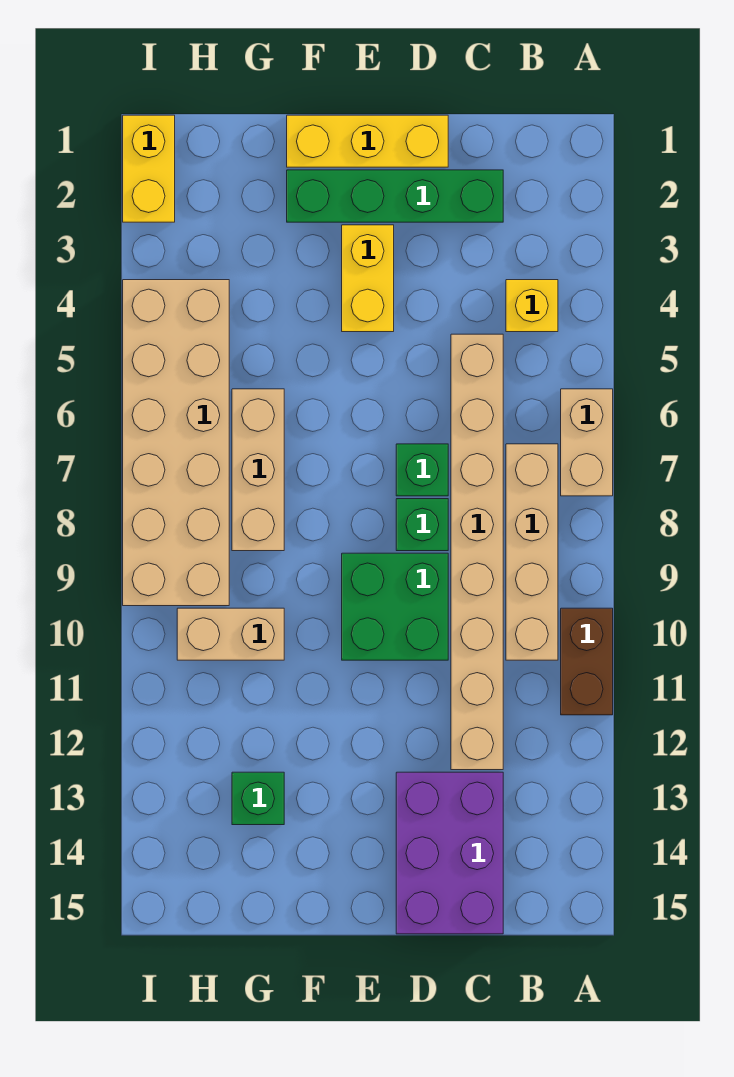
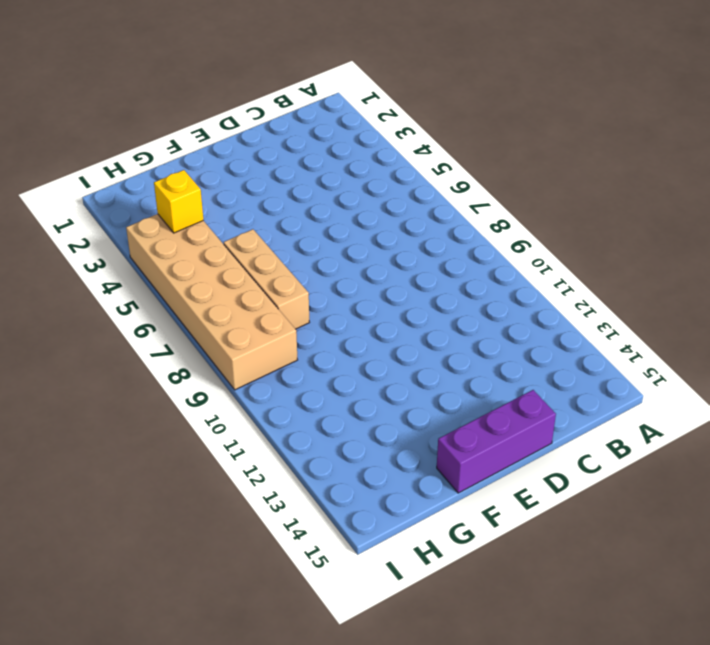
purple brick D15:F15 level 1 -> purple brick C13:D15 level 1
yellow brick H4 level 2 -> yellow brick B4 level 1
none -> tan brick A6:A7 level 1
none -> brown brick A10:A11 level 1
none -> tan brick B7:B10 level 1

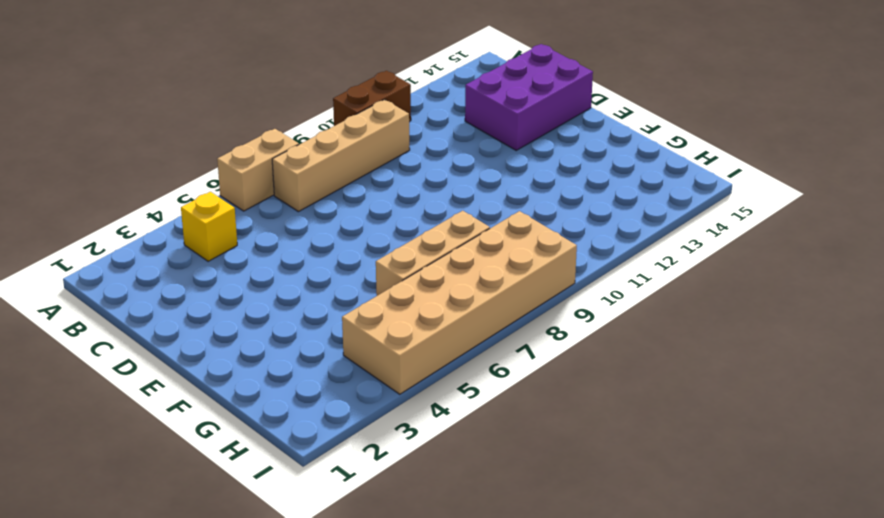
none -> green brick C2:F2 level 1
none -> tan brick C5:C12 level 1
none -> yellow brick D1:F1 level 1

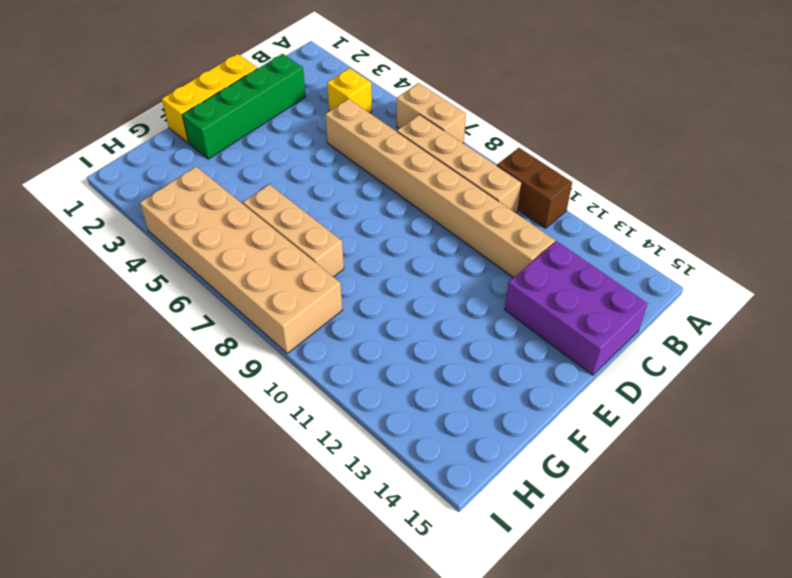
none -> green brick D7 level 1
none -> green brick D8 level 1
none -> green brick D9:E10 level 1

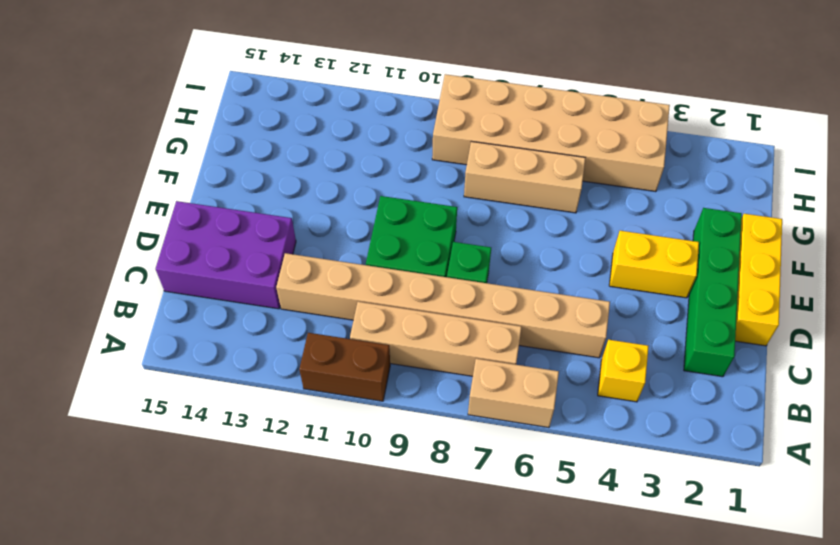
none -> green brick D7 level 1
none -> tan brick G10:H10 level 1
none -> green brick G13 level 1

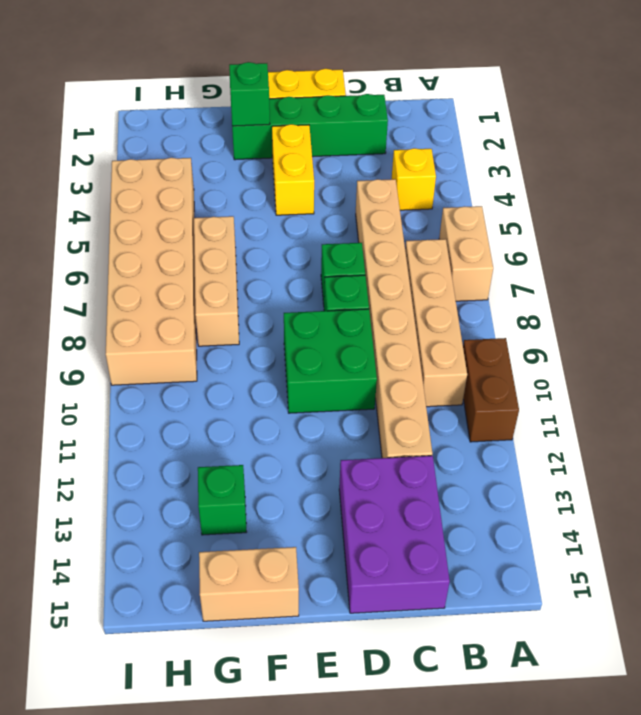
green brick F2 level 2 -> none
tan brick F15:G15 level 1 -> tan brick G10:H10 level 1
none -> yellow brick I1:I2 level 1

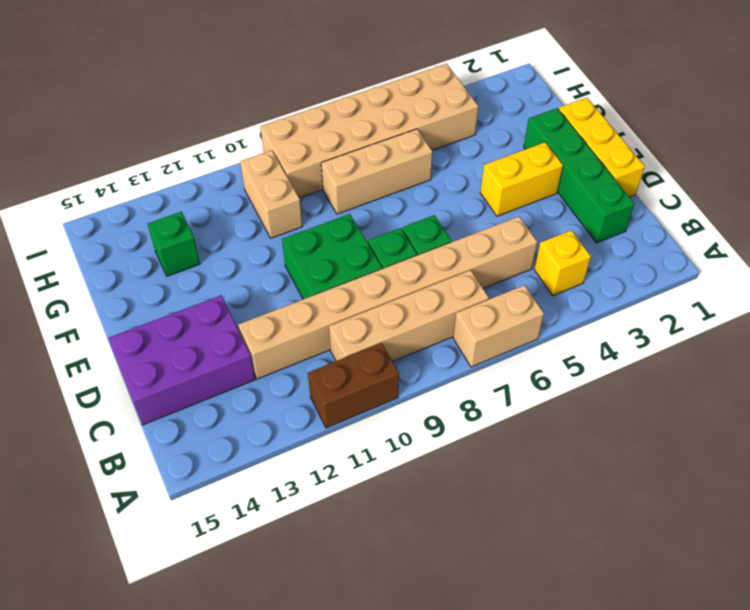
none -> yellow brick I1:I2 level 1

